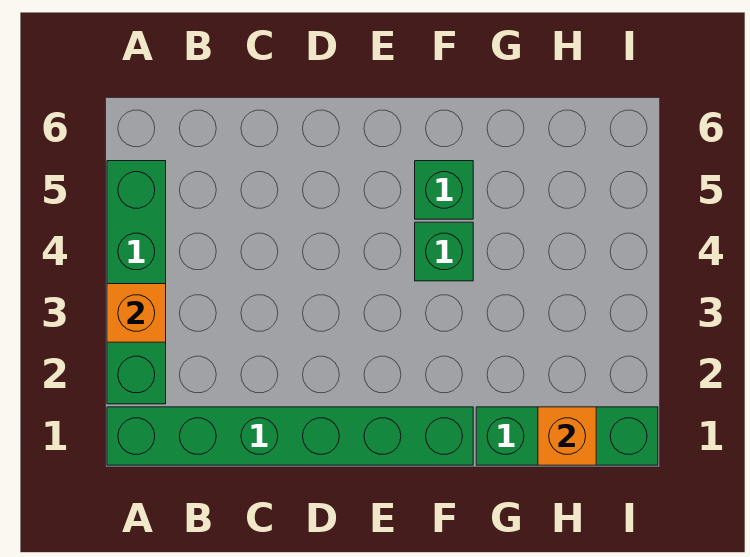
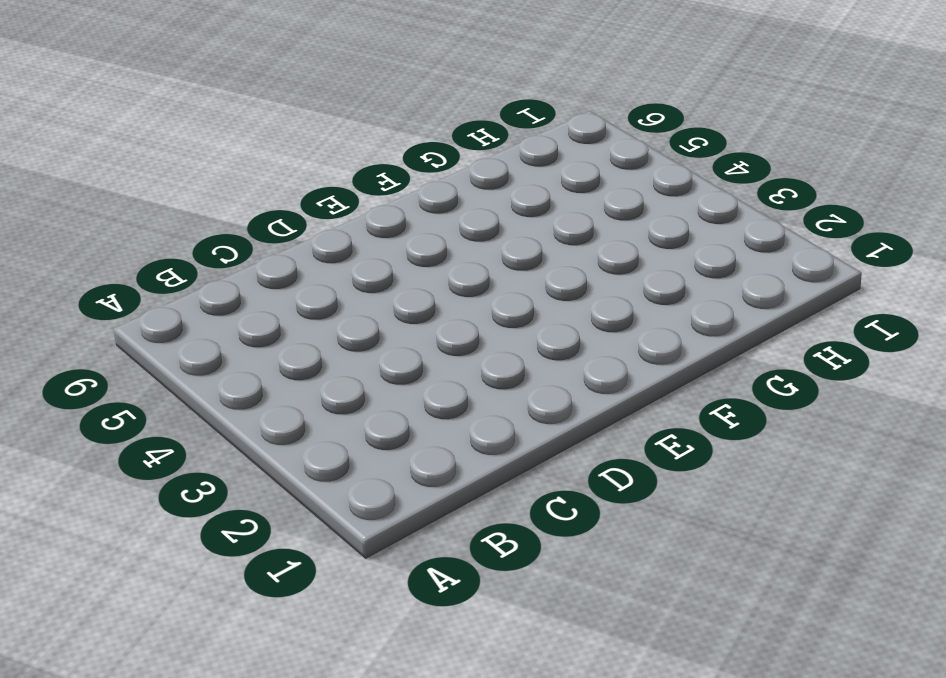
none -> green brick A1:F1 level 1
none -> green brick A2:A5 level 1

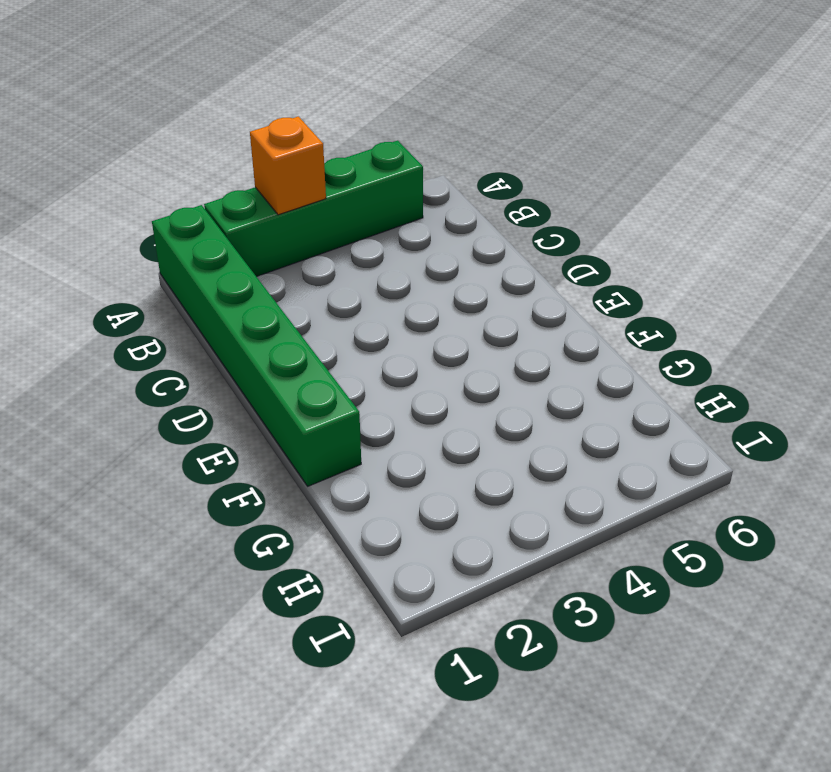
none -> green brick F4 level 1
none -> green brick F5 level 1

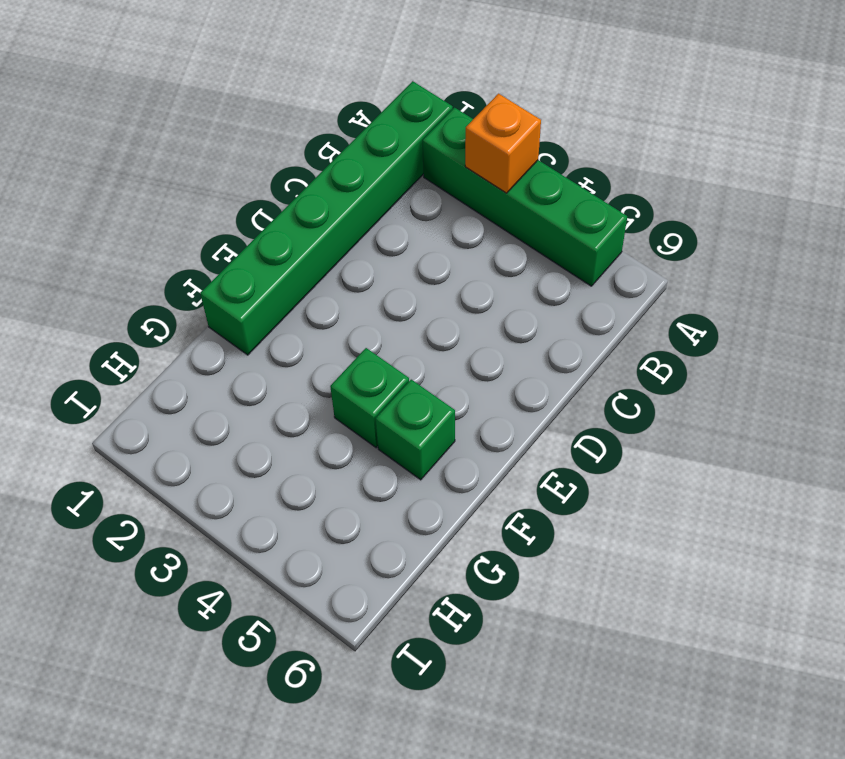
none -> green brick G1:I1 level 1
none -> orange brick H1 level 2

